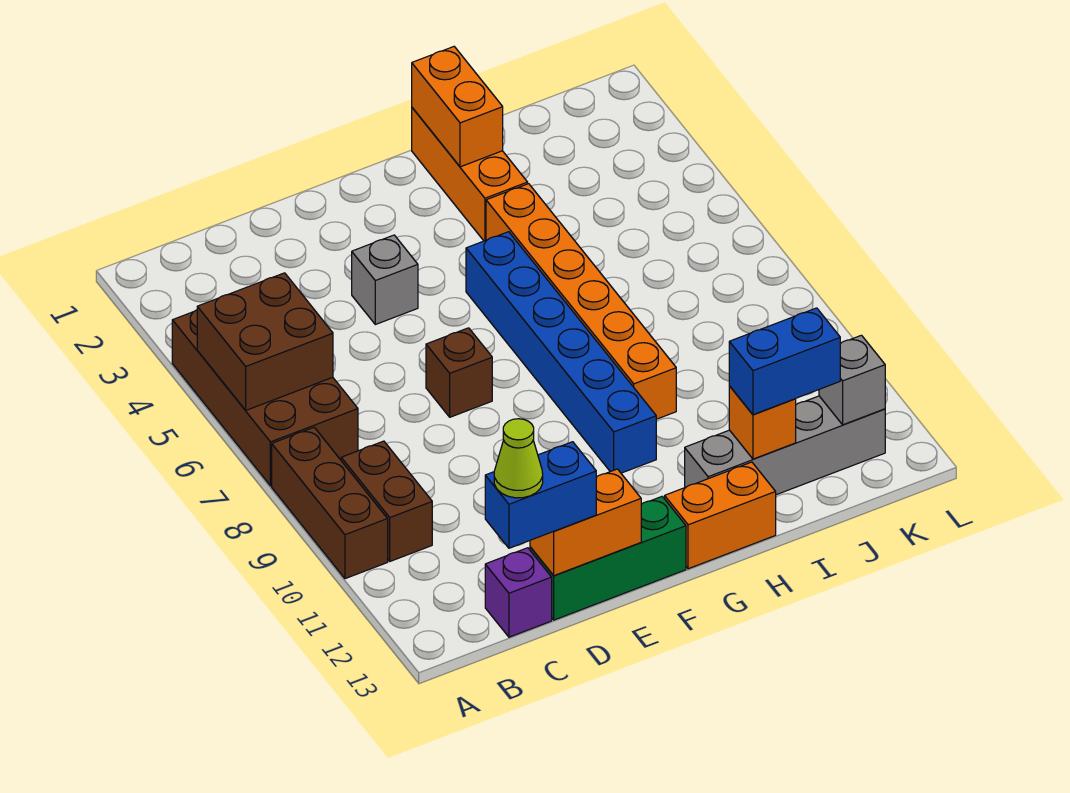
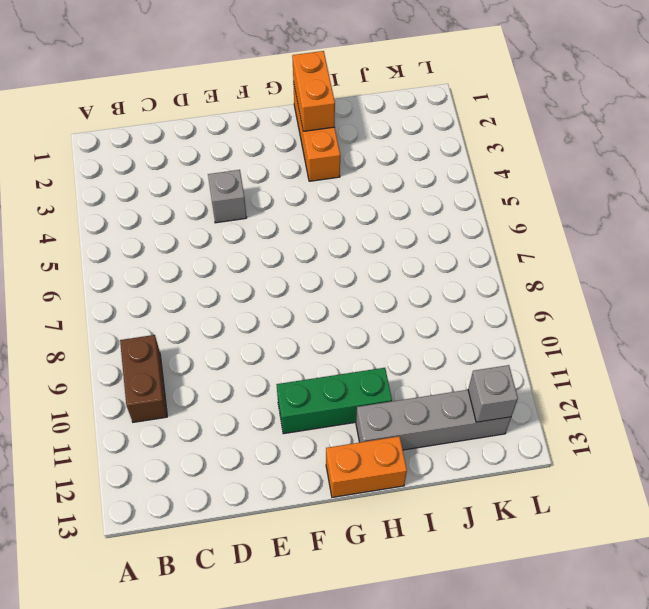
green brick F11:H11 level 1 -> green brick D13:F13 level 1
none -> brown brick A4:B7 level 1
none -> brown brick A8:A10 level 1
none -> purple brick C13 level 1

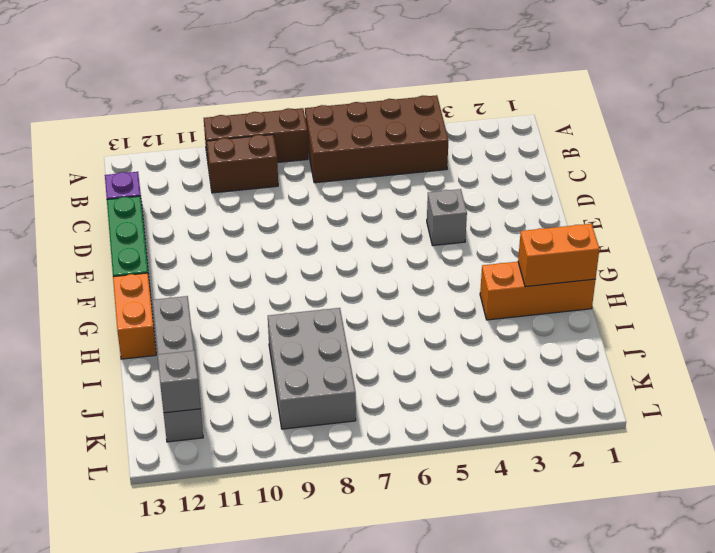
grey brick I8:K9 level 1 -> none
none -> brown brick E7 level 1
none -> blue brick G5:G10 level 1
none -> orange brick H4:H9 level 1

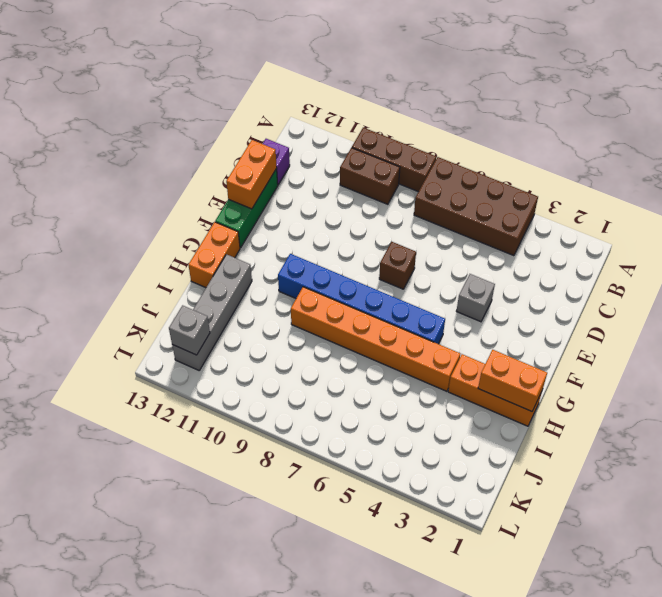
none -> brown brick A5:B6 level 2
none -> orange brick I12 level 2
none -> blue brick C13:D13 level 3

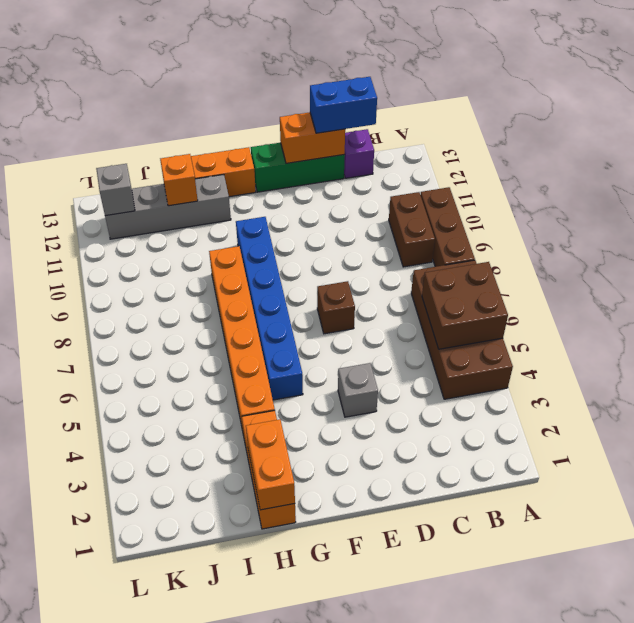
none -> blue brick I12:J12 level 3
none -> lime cone C13 level 4

